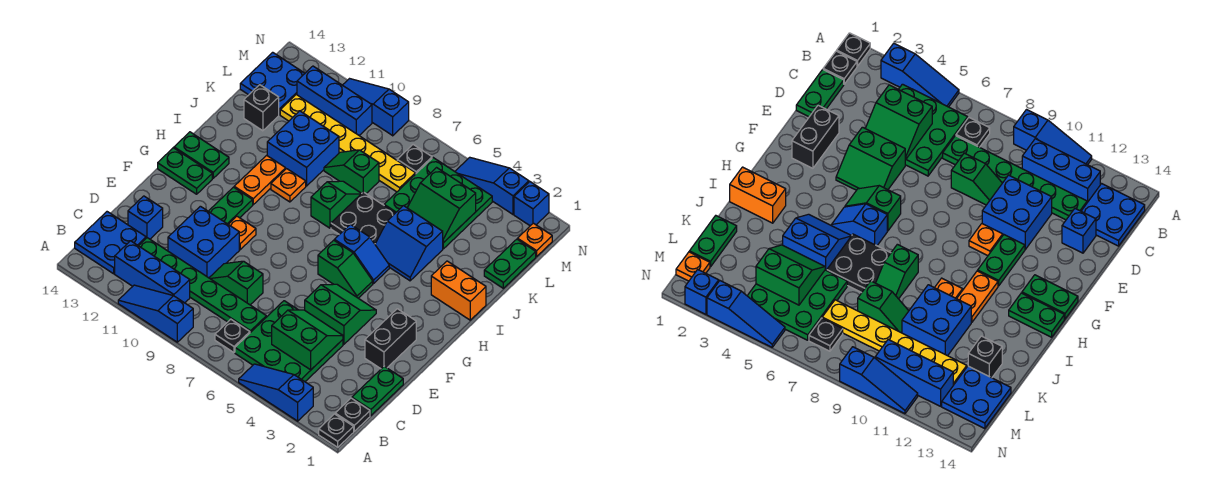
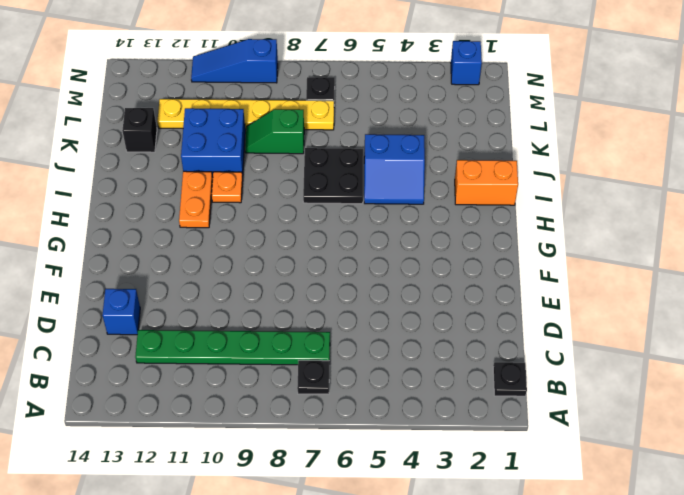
none -> black plate A1 level 1
none -> blue slope A3:A5 level 1 top 3
none -> blue slope A9:A11 level 1 top 9
none -> green plate B4:D6 level 1

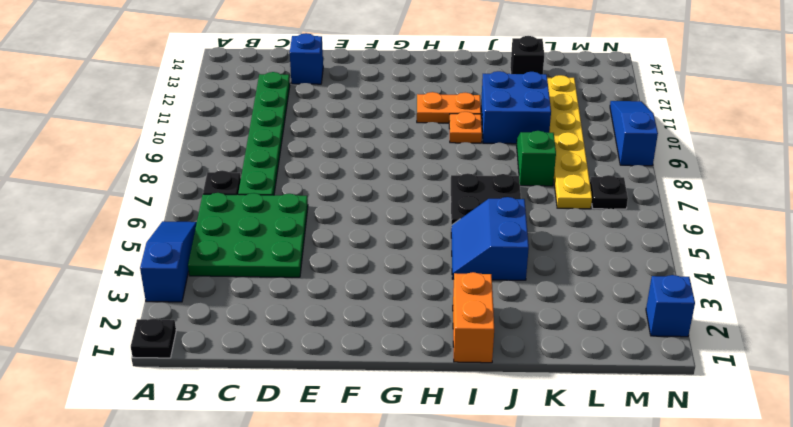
none -> blue slope A9:A11 level 1 top 9
none -> black plate B1 level 1
none -> blue brick B10:B12 level 1
none -> blue plate B13:C14 level 1

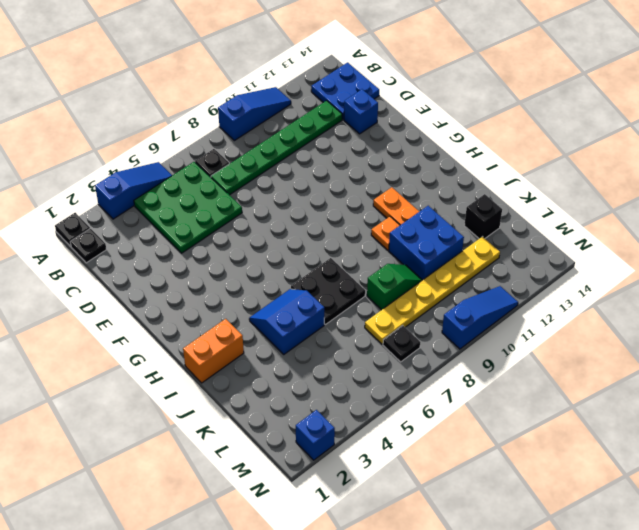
none -> blue brick B10:B12 level 1
none -> green plate C1:D1 level 1
none -> green slope D8:D9 level 1 top 8
none -> blue brick D10:E11 level 1

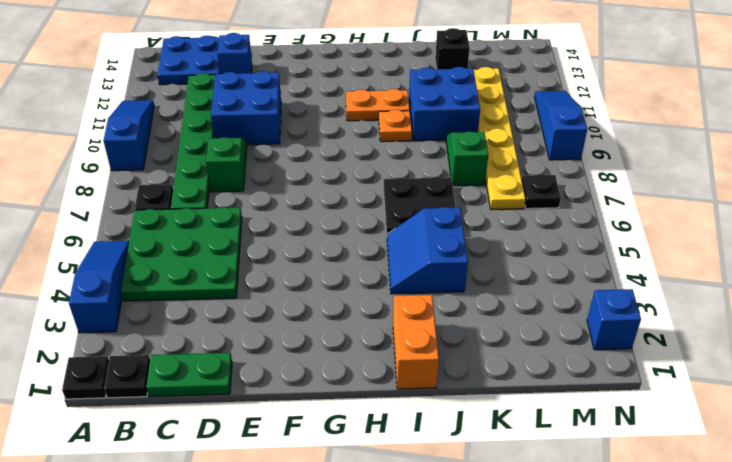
none -> blue brick B10:B12 level 1
none -> black brick E2:F2 level 1
none -> green slope E4:F5 level 1 top E
none -> orange plate F10 level 1

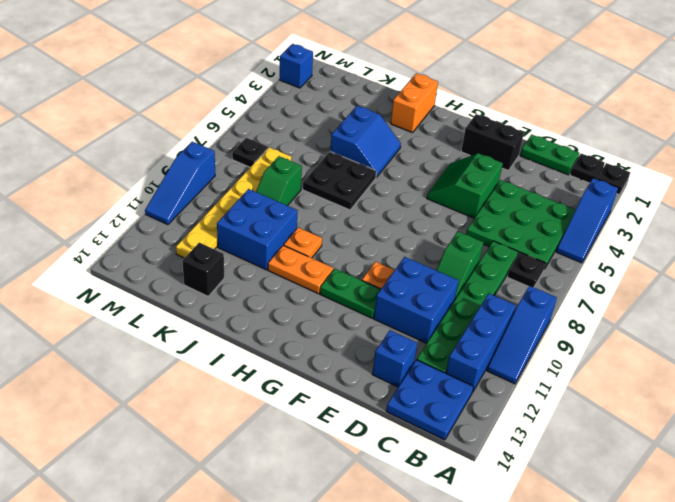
none -> green slope G5:G6 level 1 top 6
none -> green plate G13:G14 level 1
none -> blue slope H5:H6 level 1 top 6
none -> green plate H13:H14 level 1

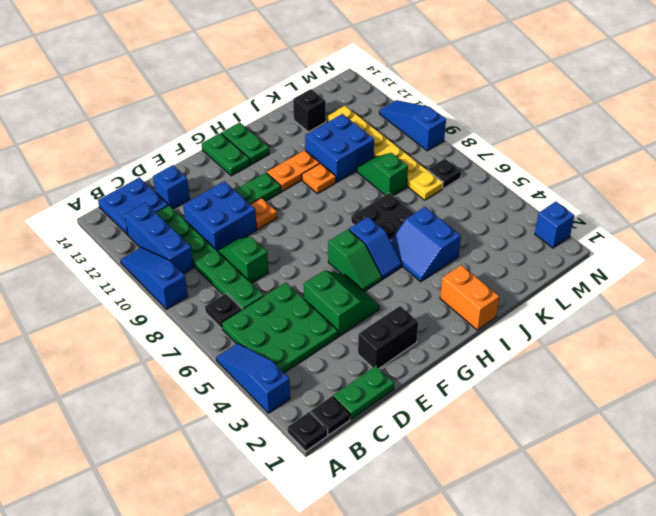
none -> green slope I8:J8 level 1 top I
none -> green plate K1:L1 level 1
none -> green plate K4:M6 level 1
none -> blue plate L13:M14 level 1

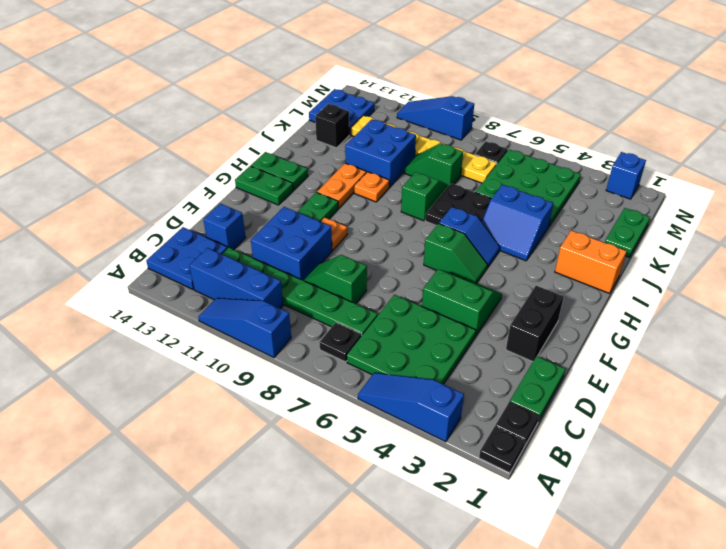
none -> orange plate M1 level 1
none -> blue brick M10:M12 level 1
none -> blue slope N3:N5 level 1 top 3
none -> green slope C4:D5 level 2 top C

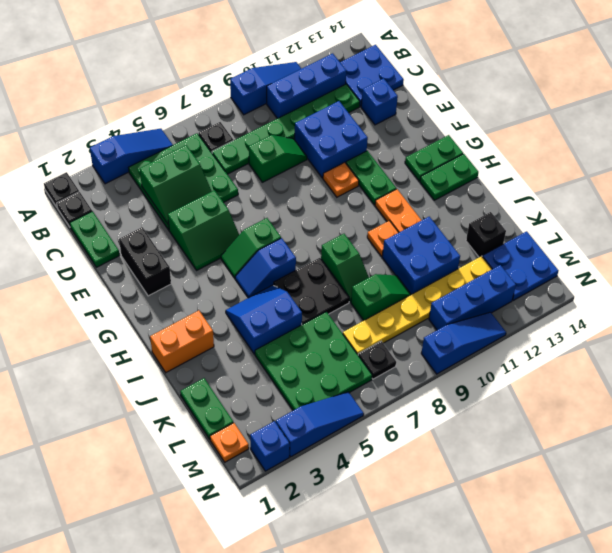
none -> green slope K4:L5 level 2 top L

